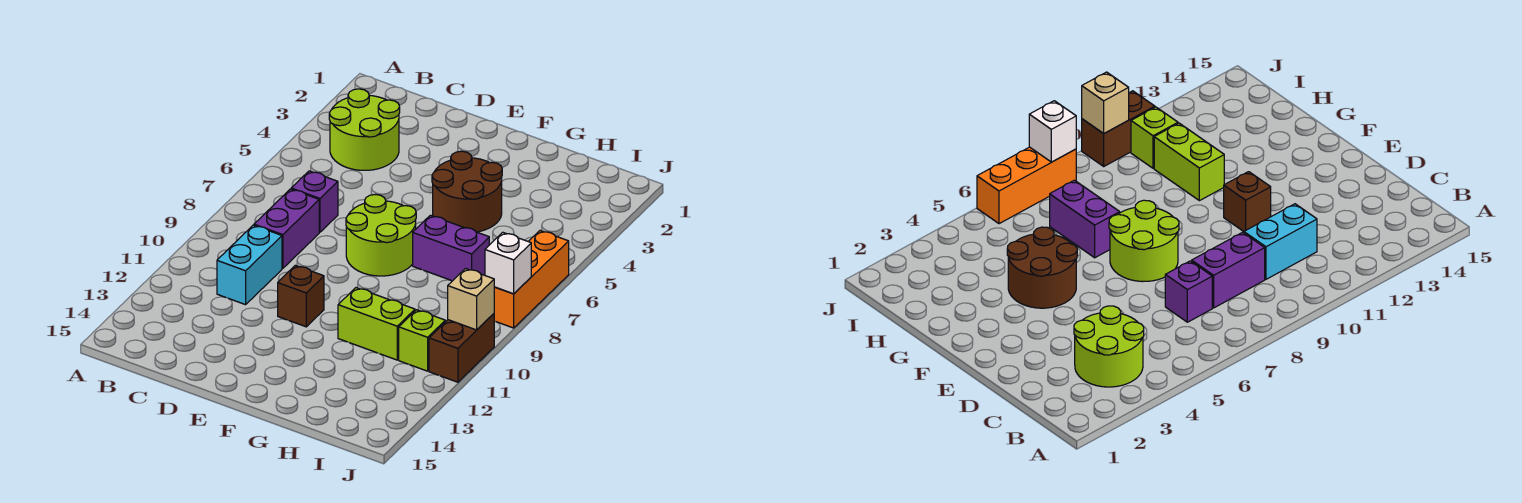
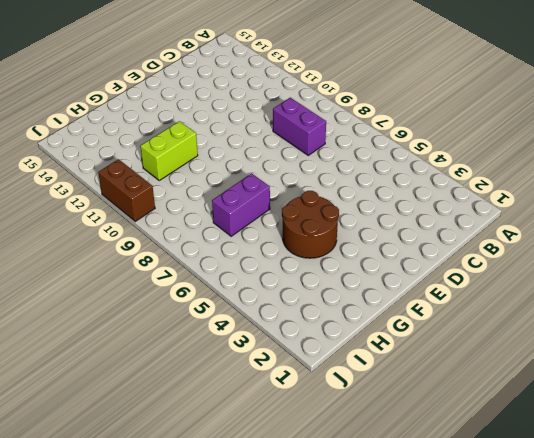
none -> lime round brick B3:C4 level 1
none -> purple brick C7 level 1
none -> cyan brick C10:C11 level 1

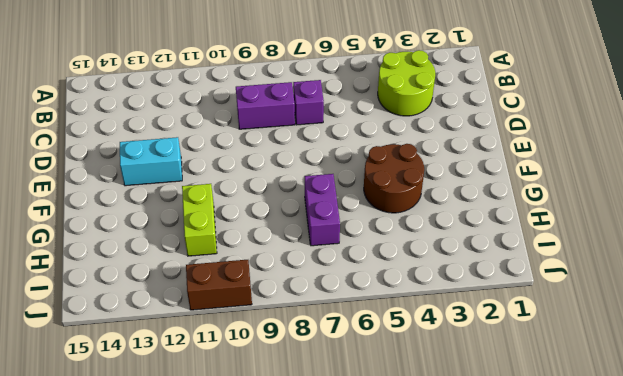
cyan brick E12:E13 level 1 -> cyan brick C10:C11 level 1
none -> lime round brick E7:F8 level 1
none -> brown brick E11 level 1
none -> lime brick I11 level 1

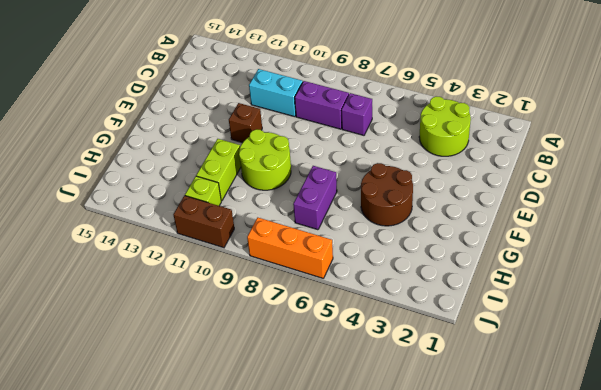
lime round brick F9:G10 level 1 -> lime round brick E7:F8 level 1
none -> white brick J8 level 2
none -> tan brick J10 level 2

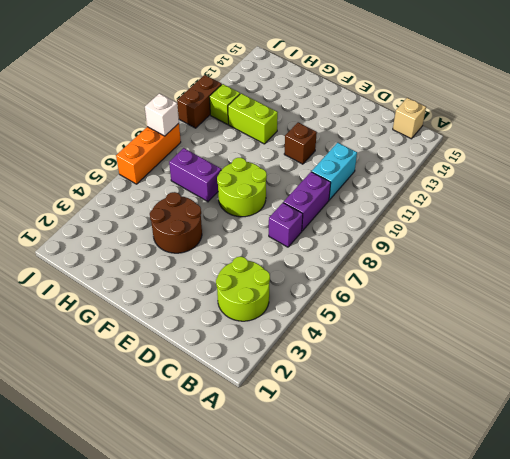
tan brick B15 level 1 -> tan brick J10 level 2

